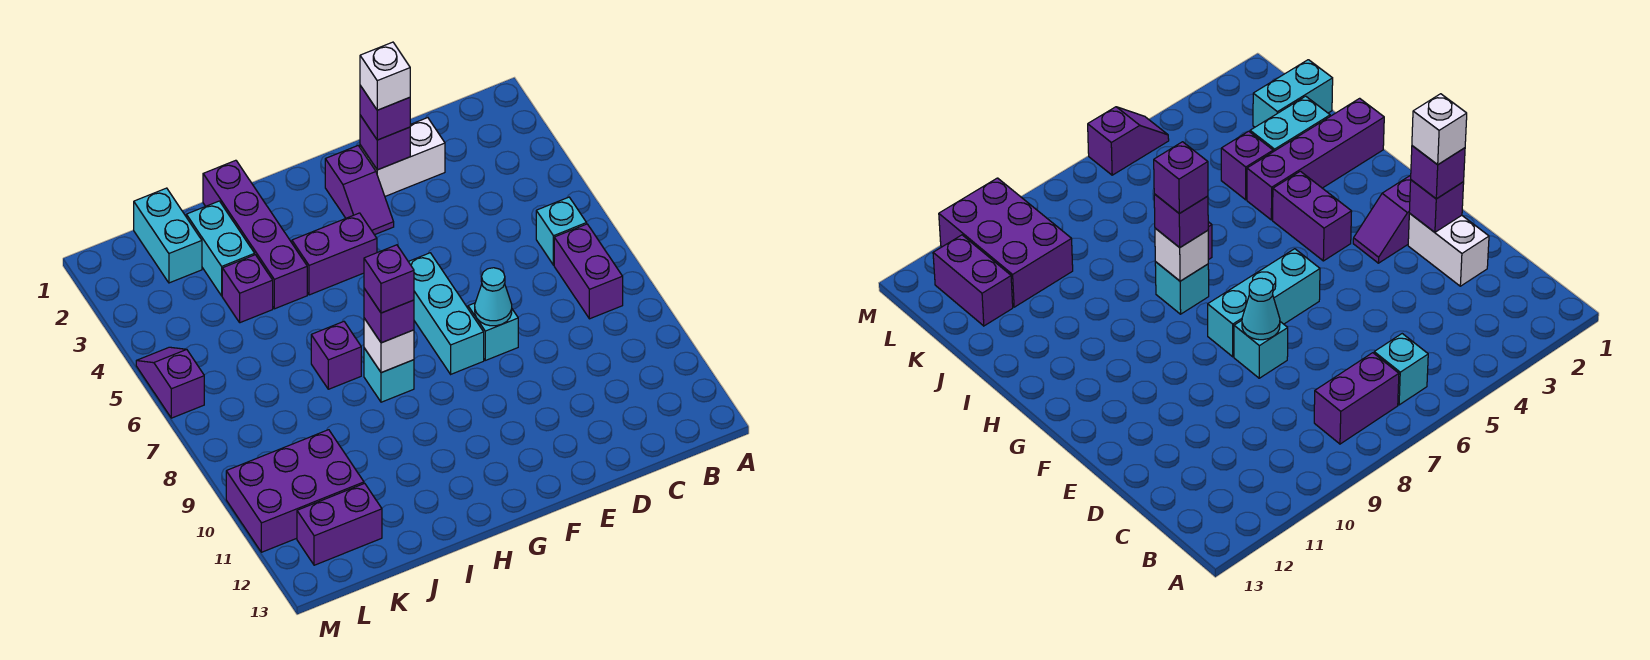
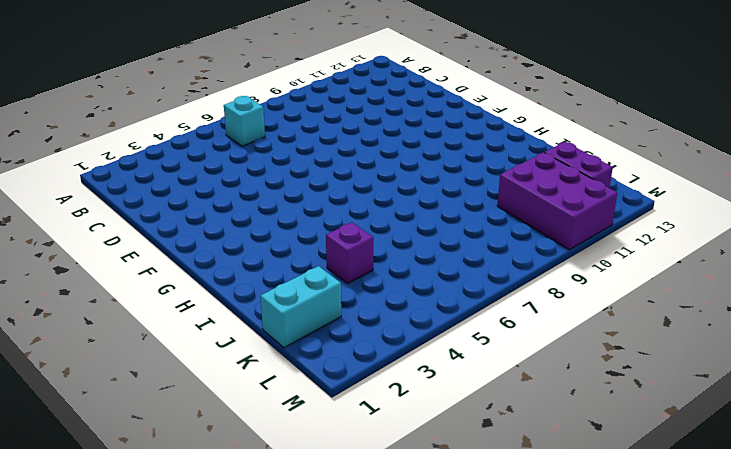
none -> purple brick B7:B8 level 1
none -> white brick D2:E2 level 1
none -> cyan brick E8 level 1

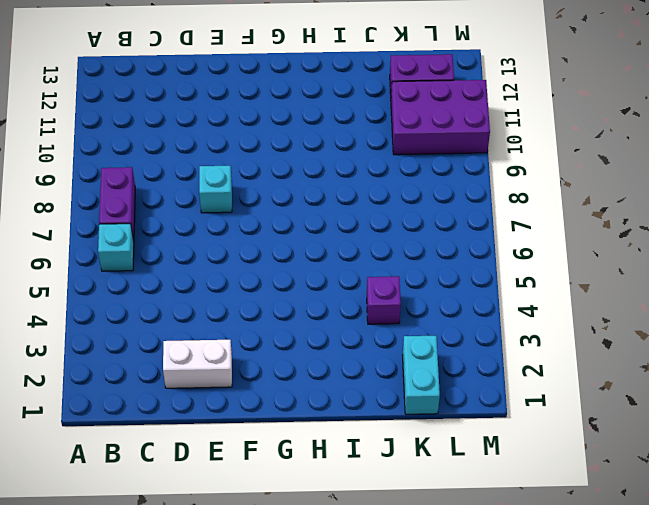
none -> purple slope F2:F3 level 1 top 2
none -> cyan brick F6:F8 level 1
none -> purple brick G4:H4 level 1

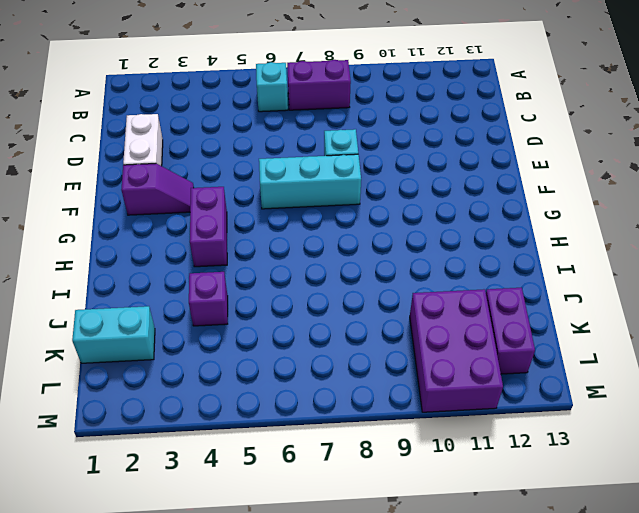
none -> cyan brick H8 level 1
none -> purple brick I1:I4 level 1
none -> purple brick I7 level 1

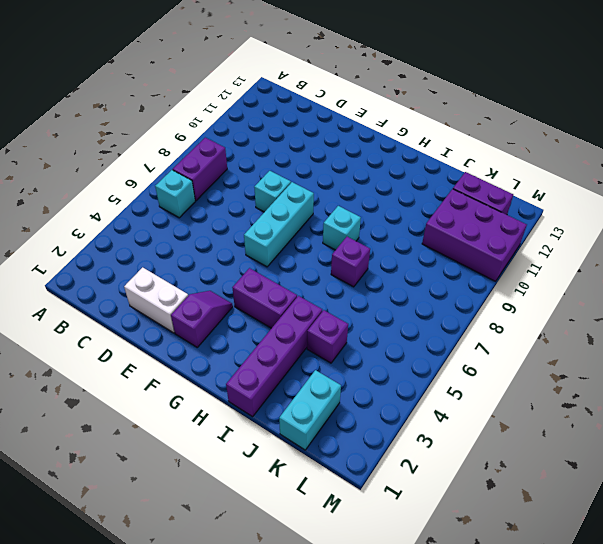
none -> cyan brick J2:J3 level 1
none -> purple slope M5:M6 level 1 top 6
none -> purple brick E2 level 2

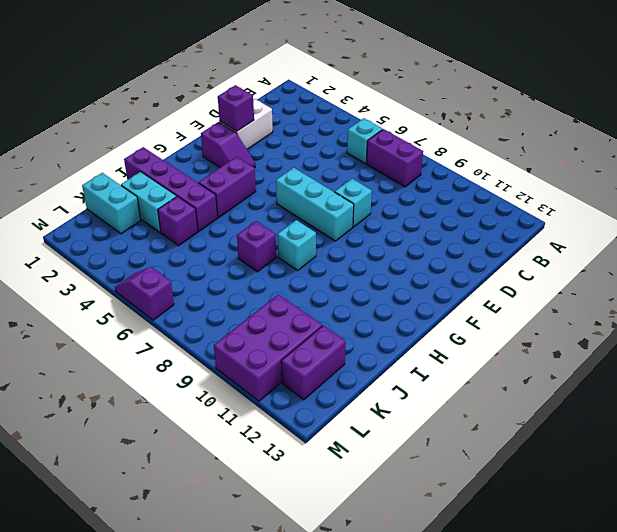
none -> cyan cone E8 level 2
none -> white brick H8 level 2
none -> purple brick E2 level 3

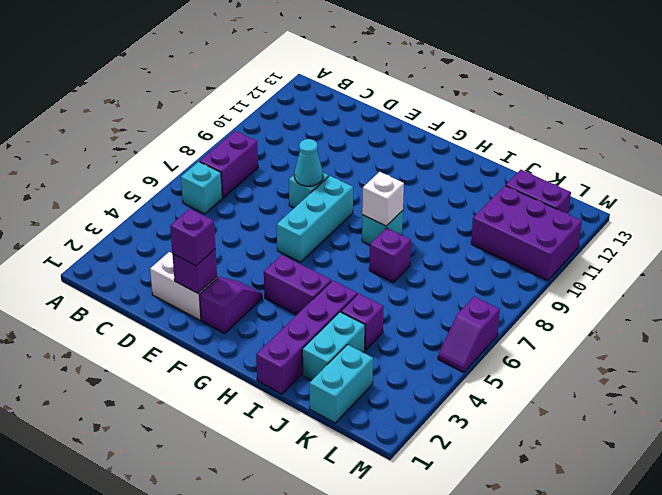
none -> purple brick H8 level 3
none -> white brick E2 level 4
none -> purple brick H8 level 4

